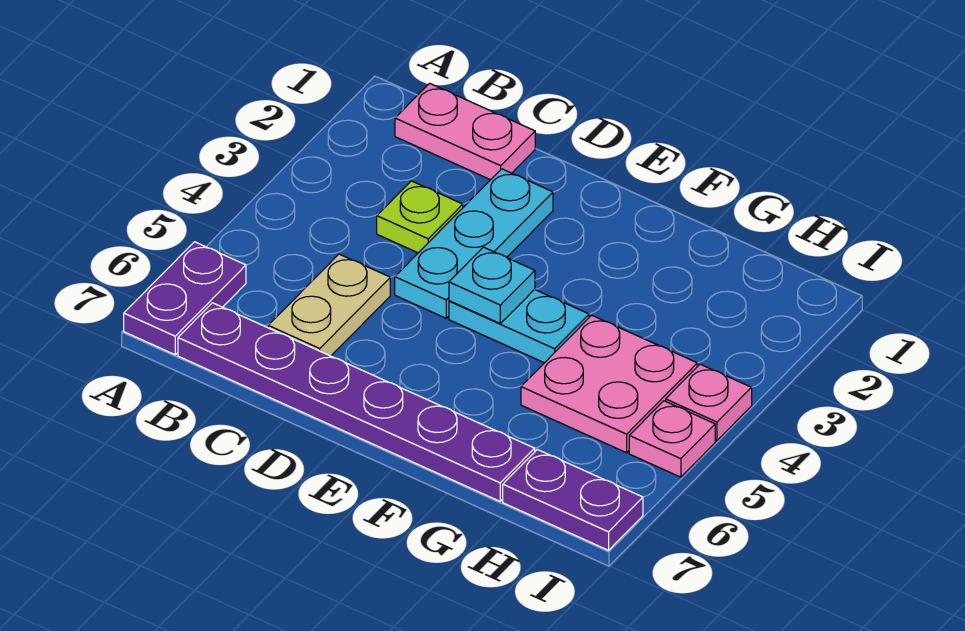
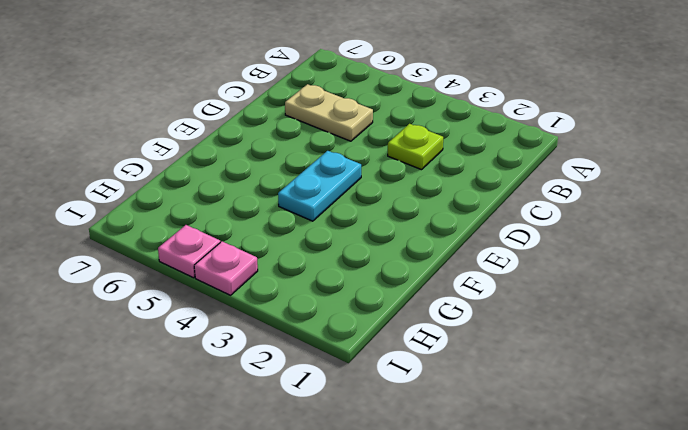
none -> purple plate A6:A7 level 1
none -> pink plate B1:C1 level 1
none -> purple plate B7:G7 level 1

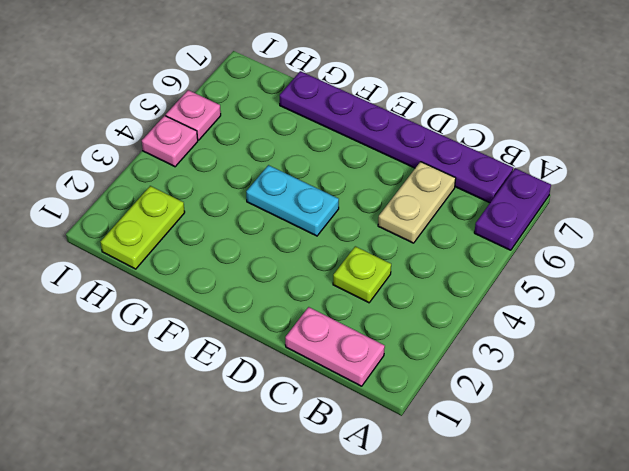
lime plate H1:H2 level 1 -> none
none -> cyan plate D2:D4 level 1
none -> pink plate G4:H5 level 1
none -> purple plate H7:I7 level 1

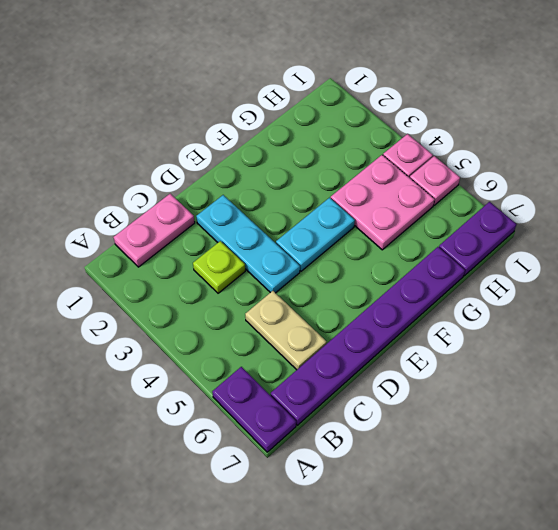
none -> cyan plate E4 level 2

